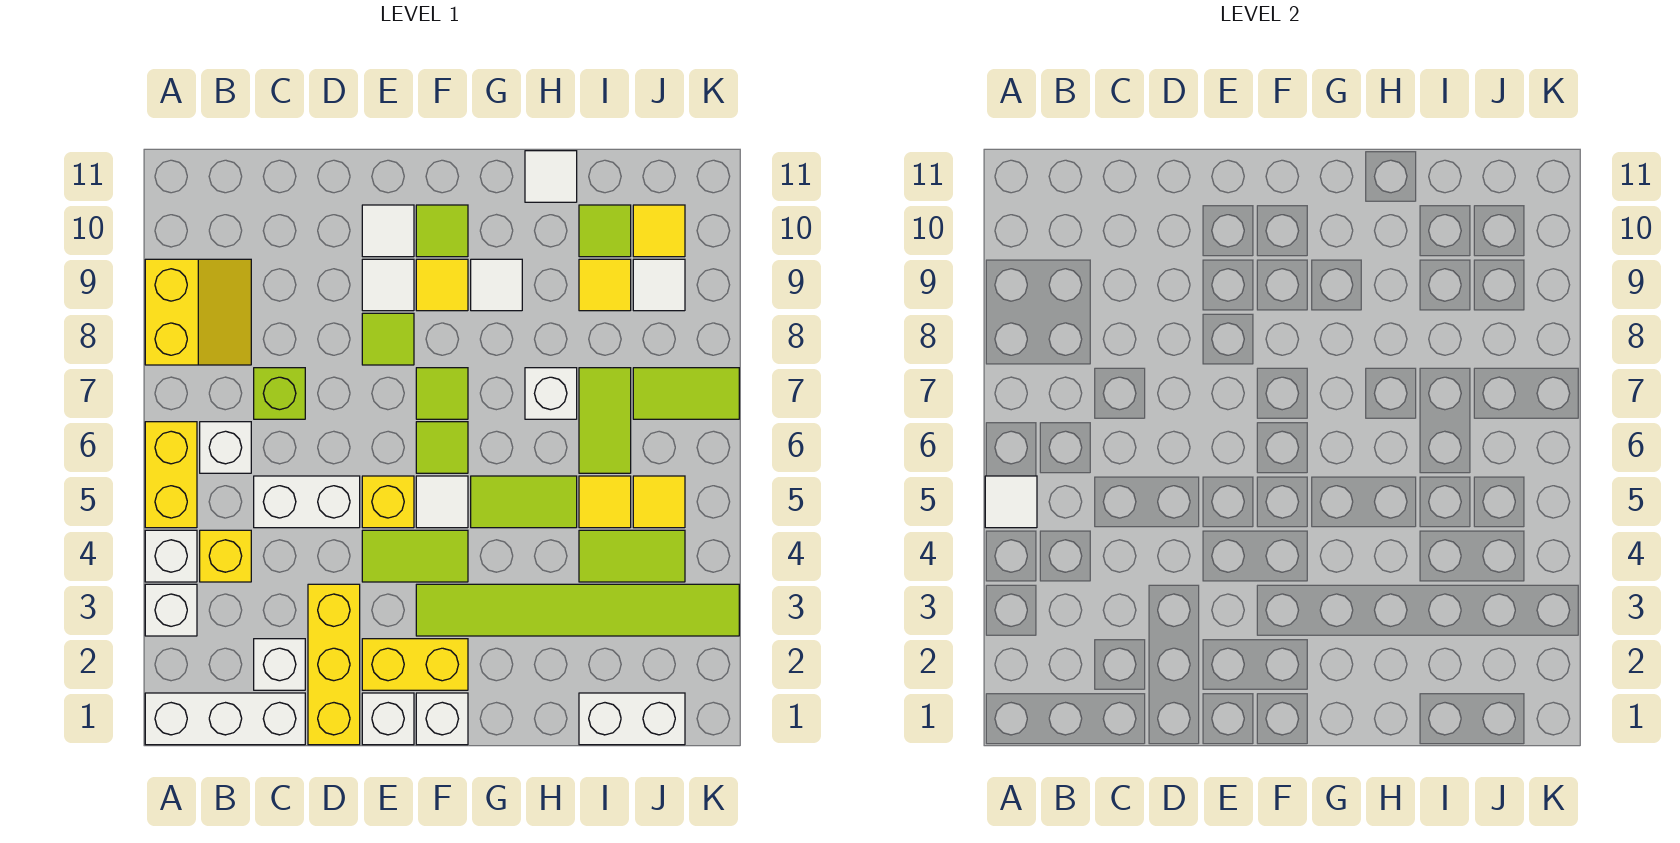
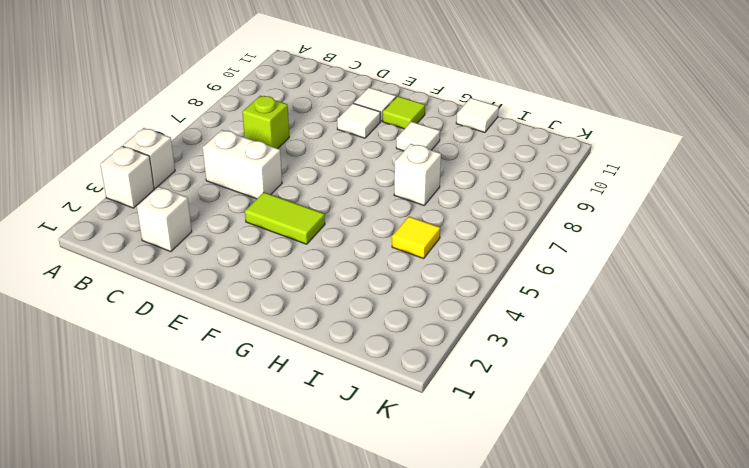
none -> white brick A1:C1 level 1
none -> yellow brick A5:A6 level 1
none -> yellow slope A8:B9 level 1 top A
none -> yellow brick B4 level 1

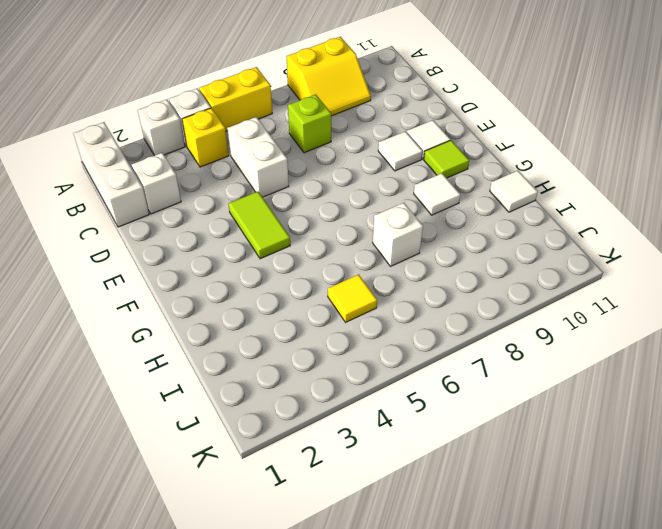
none -> white brick B6 level 1
none -> yellow brick D1:D3 level 1
none -> white brick E1 level 1
none -> yellow brick E2:F2 level 1

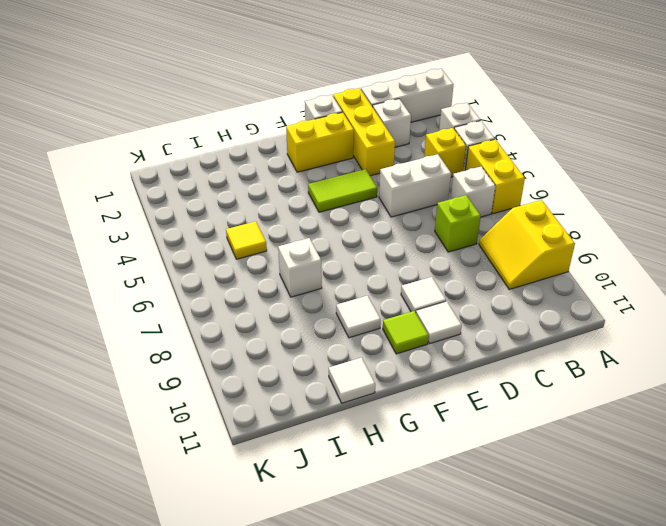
none -> yellow brick E5 level 1
none -> lime tile E8 level 1
none -> white brick F1 level 1
none -> lime tile F3:K3 level 1

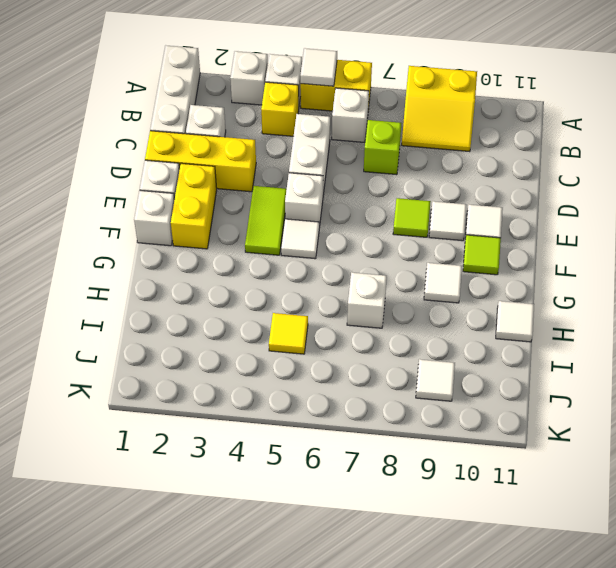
white brick E5 level 1 -> yellow brick E5 level 1
none -> lime tile F3:K3 level 1
none -> lime tile F6 level 1
none -> lime tile F7 level 1
none -> yellow tile F9 level 1

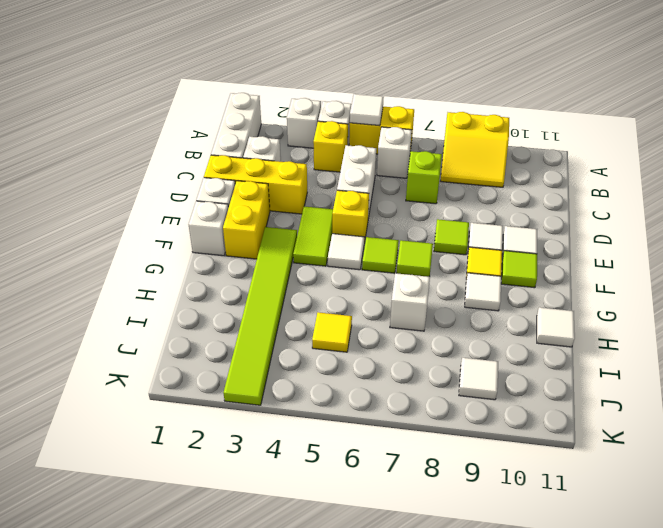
none -> lime tile G5:H5 level 1
none -> white brick I1:J1 level 1
none -> lime tile I4:J4 level 1
none -> lime tile I6:I7 level 1

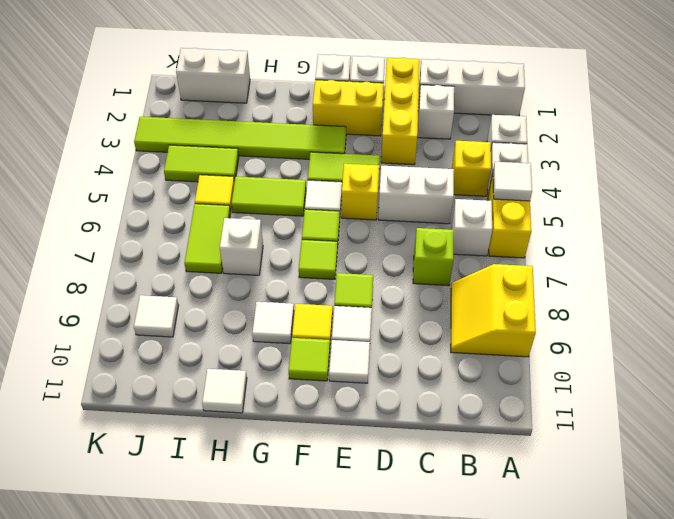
none -> yellow tile I9 level 1
none -> lime tile I10 level 1
none -> yellow tile J5 level 1
none -> lime tile J7:K7 level 1

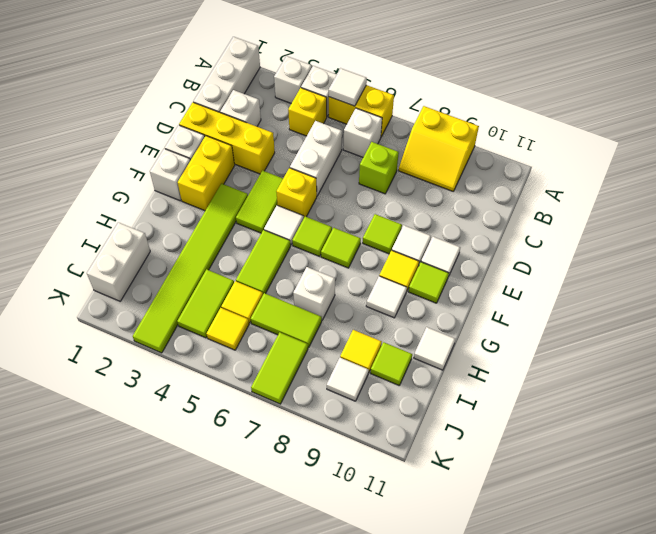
none -> yellow tile J10 level 1

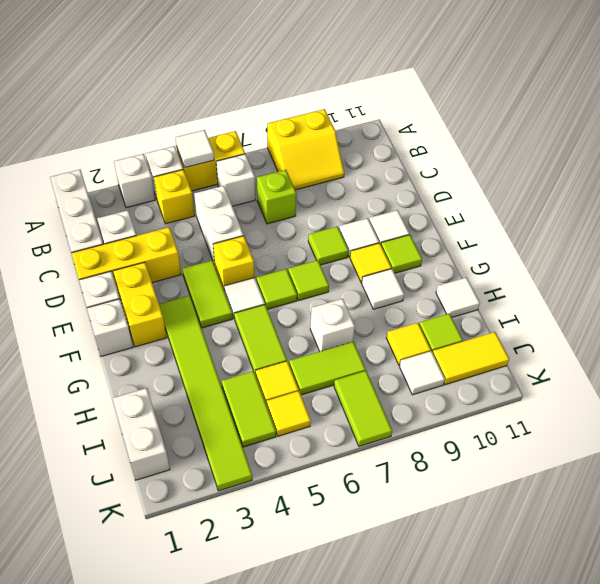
yellow tile J10:J11 level 1 -> yellow tile J10 level 1

